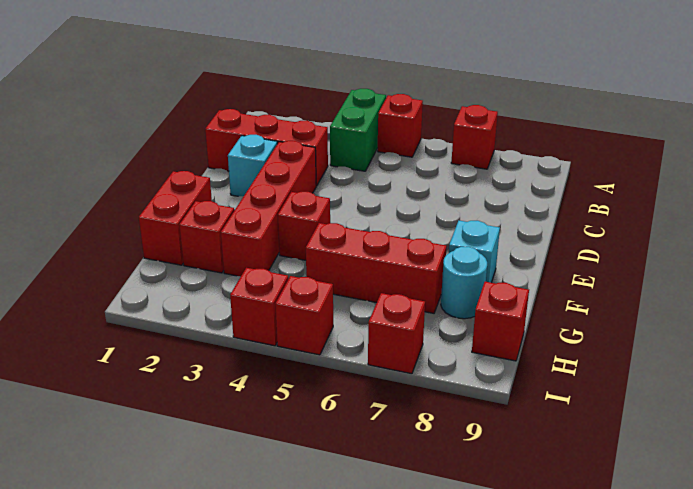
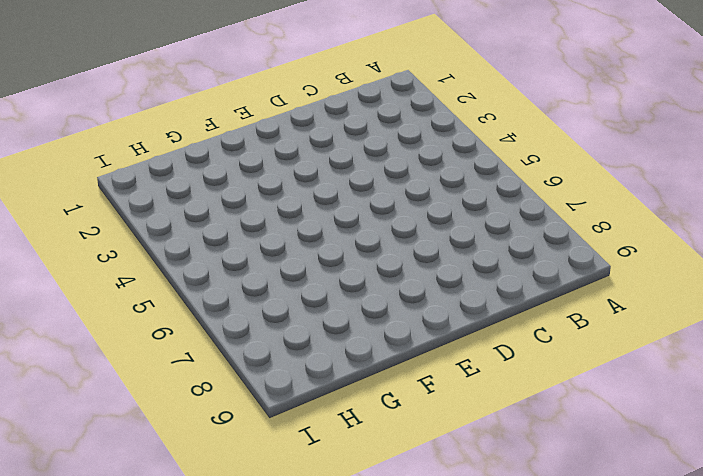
none -> green brick A4:B4 level 1
none -> red brick A5 level 1
none -> red brick A7 level 1

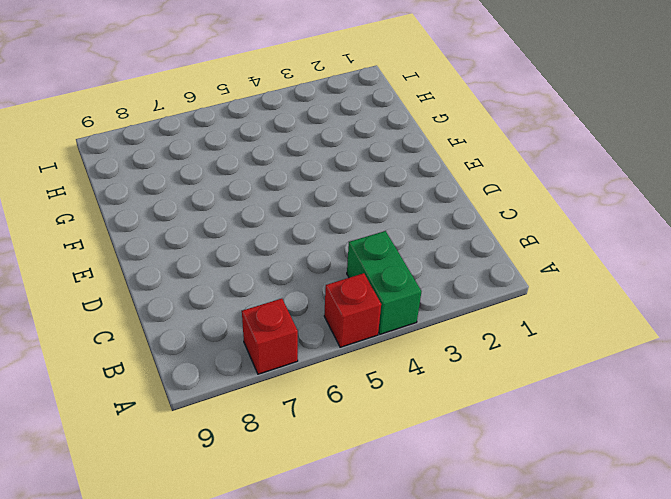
none -> red brick C1:C3 level 1
none -> cyan brick D2 level 1
none -> red brick D3:G3 level 1

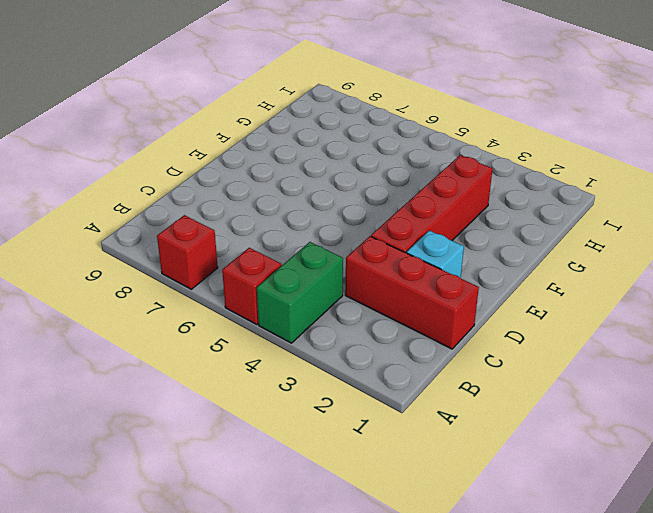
none -> red brick F1:G1 level 1
none -> red brick F4 level 1
none -> cyan brick F8 level 1

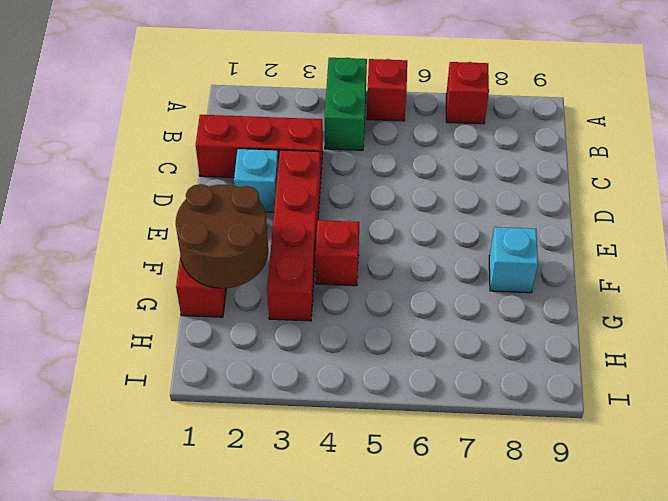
brown round brick F1:G2 level 2 -> none
none -> red brick G2 level 1
none -> red brick G5:G7 level 1
none -> cyan round brick G8 level 1

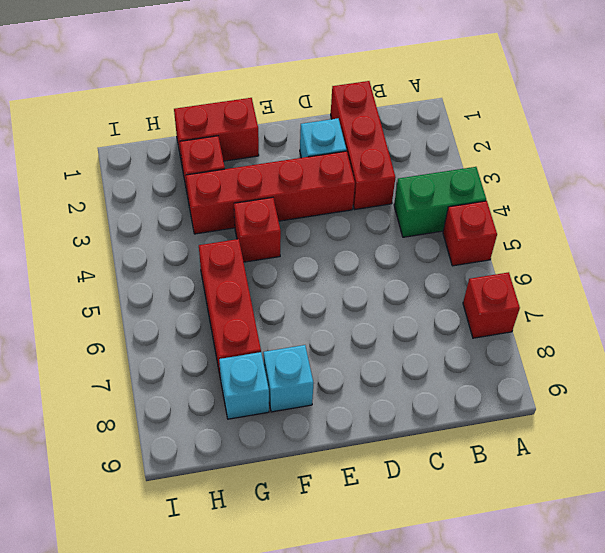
cyan brick G8 level 1 -> cyan round brick G8 level 1
none -> red brick H9 level 1
none -> red brick I4 level 1
none -> red brick I5 level 1

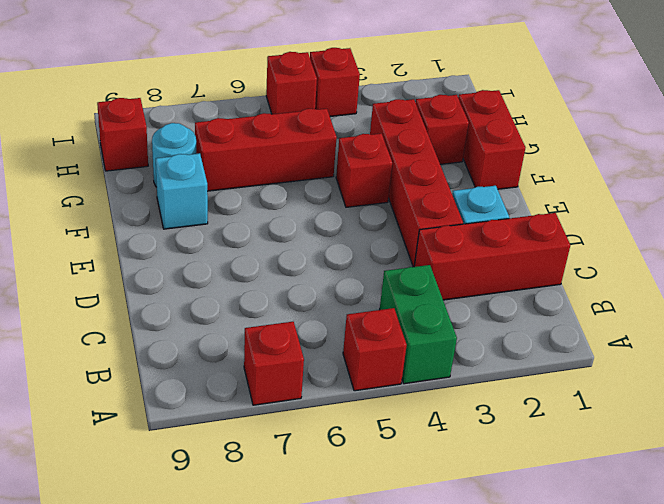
none -> red brick I7 level 1

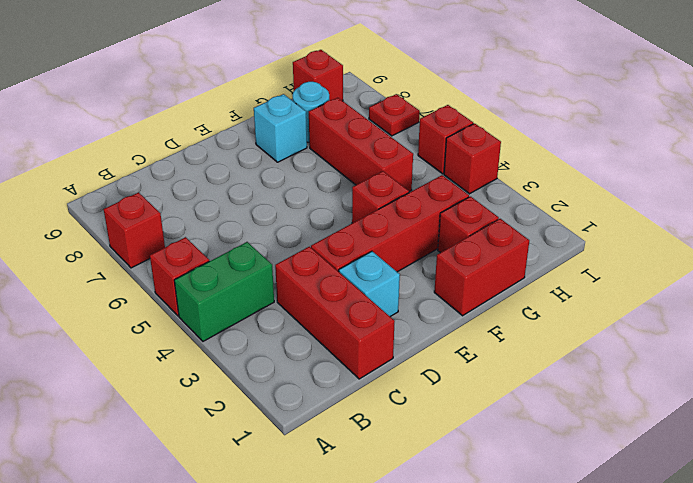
red plate I7 level 1 -> red brick I7 level 1

